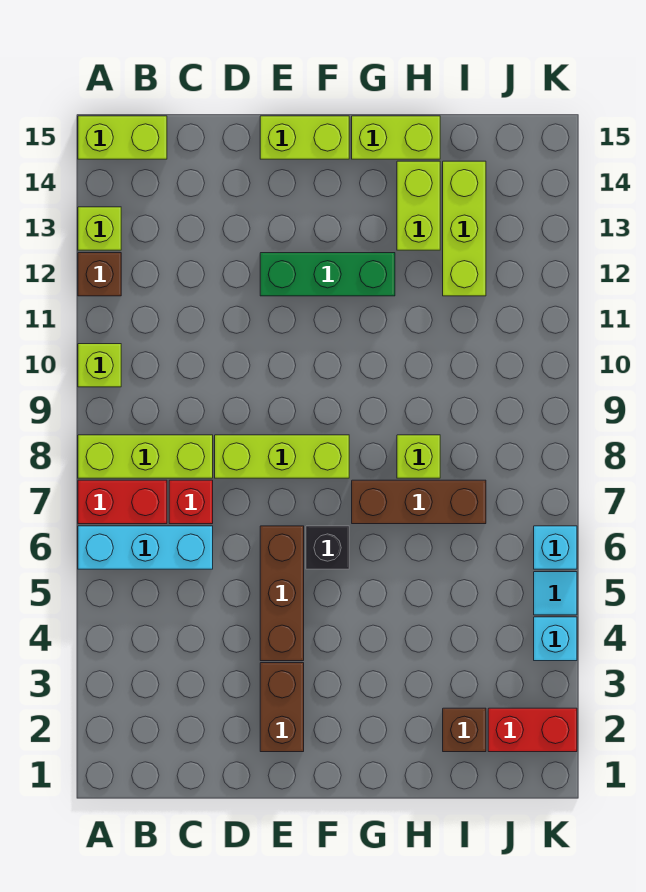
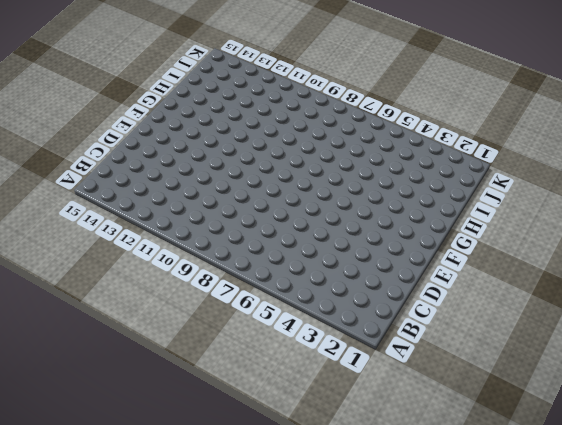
none -> cyan brick A6:C6 level 1
none -> red brick A7:B7 level 1
none -> lime brick A8:C8 level 1

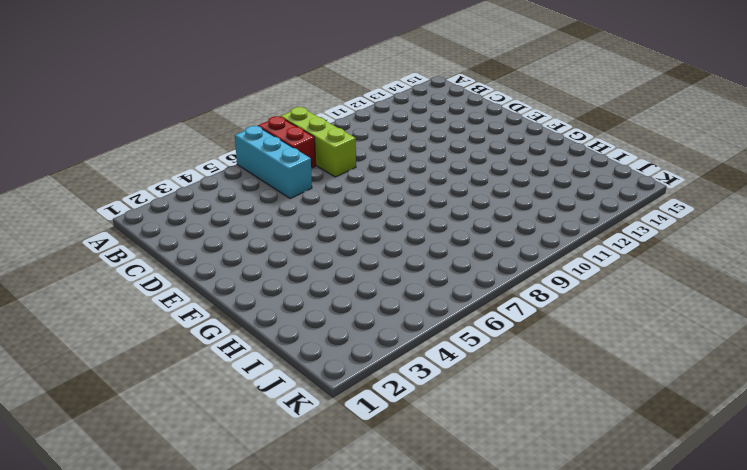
none -> lime brick A10 level 1
none -> brown brick A12 level 1
none -> lime brick A13 level 1

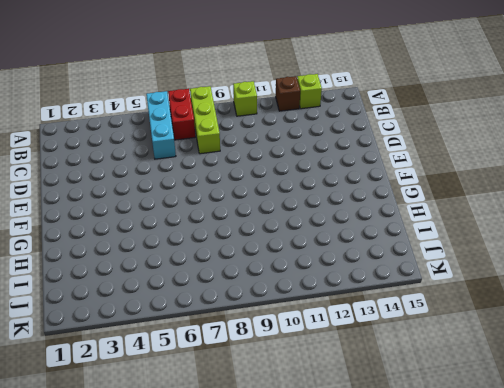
none -> lime brick A15:B15 level 1
none -> red brick C7 level 1
none -> lime brick D8:F8 level 1

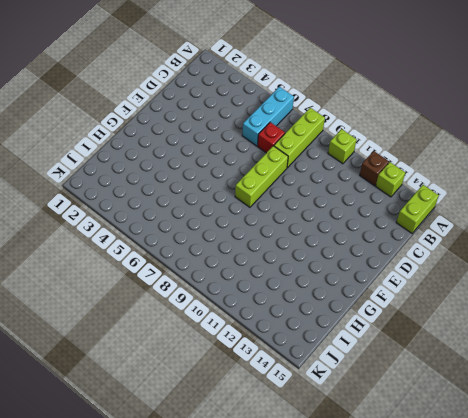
none -> red brick A7:B7 level 1
none -> brown brick E2:E3 level 1
none -> brown brick E4:E6 level 1

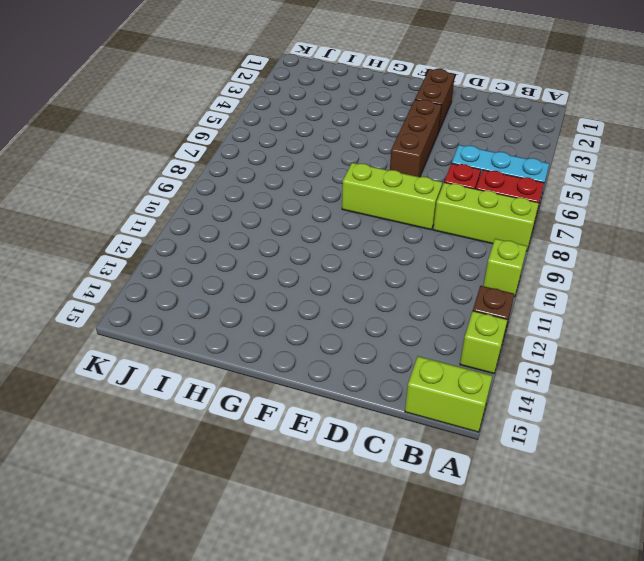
none -> green brick E12:G12 level 1
none -> lime brick E15:F15 level 1
none -> black brick F6 level 1

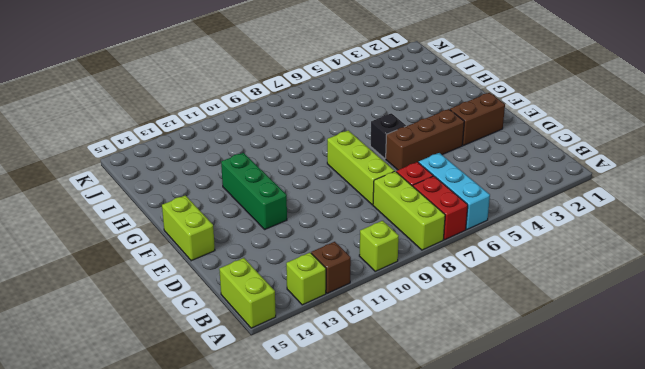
none -> brown brick G7:I7 level 1
none -> lime brick G15:H15 level 1
none -> lime brick H8 level 1

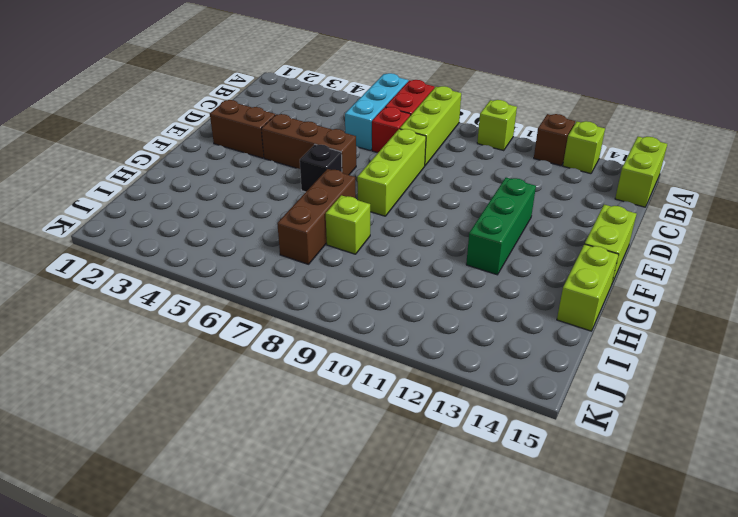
none -> lime brick H13:H14 level 1
none -> brown brick I2 level 1
none -> lime brick I12:I14 level 1

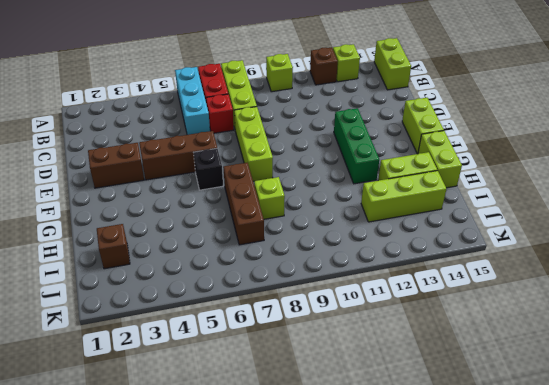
none -> red brick J2:K2 level 1
none -> cyan brick K4 level 1
none -> cyan tile K5 level 1

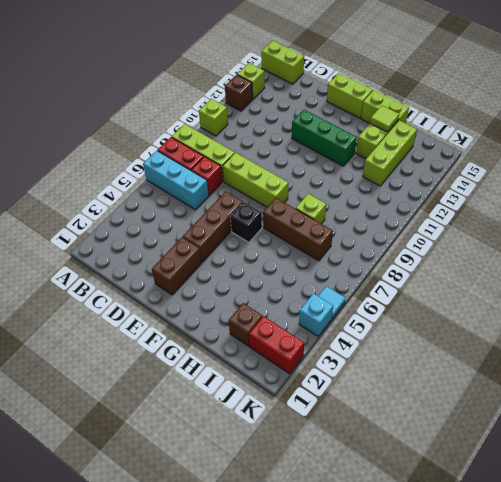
lime tile H14 level 2 -> none
none -> cyan brick K6 level 1

